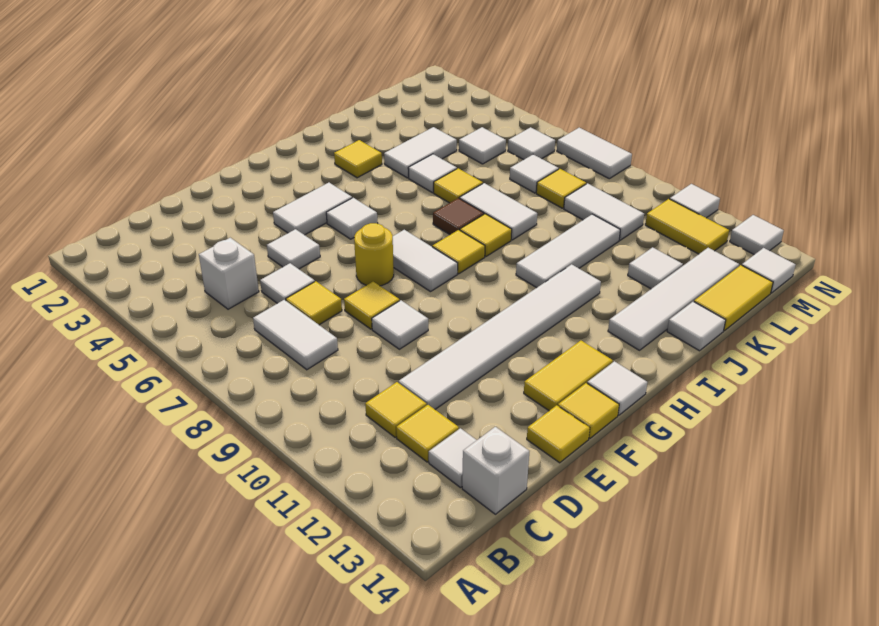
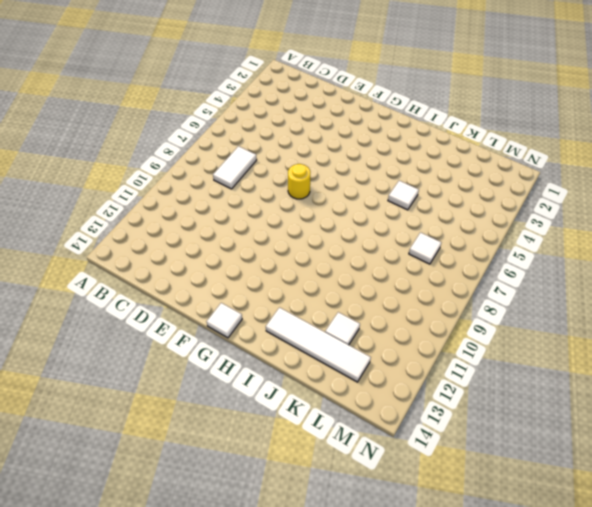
none -> white brick C5 level 1
none -> yellow tile C11 level 1
none -> yellow tile C12 level 1
none -> white tile C13 level 1

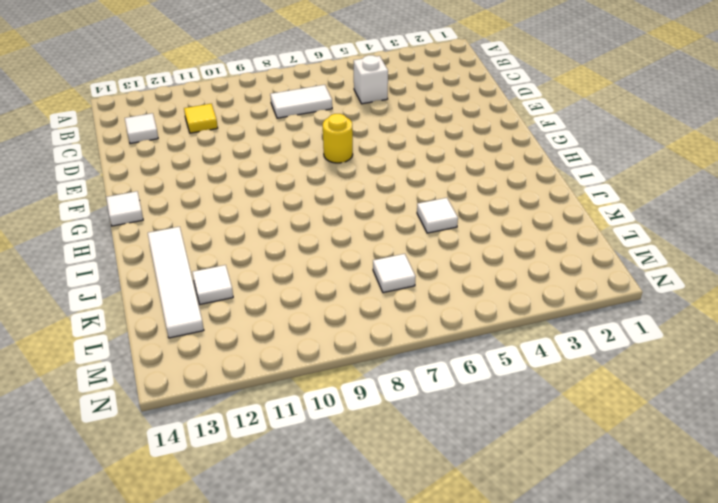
none -> yellow tile C12 level 1
none -> white brick C14 level 1
none -> white tile D6 level 1
none -> yellow tile D7 level 1

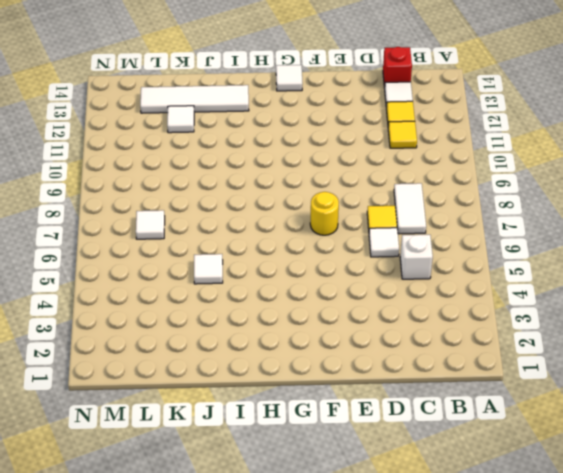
red brick C14 level 1 -> white brick C14 level 1
none -> white tile D11:I11 level 1
none -> white tile E5 level 1
none -> yellow tile E8 level 1
none -> white tile E9 level 1

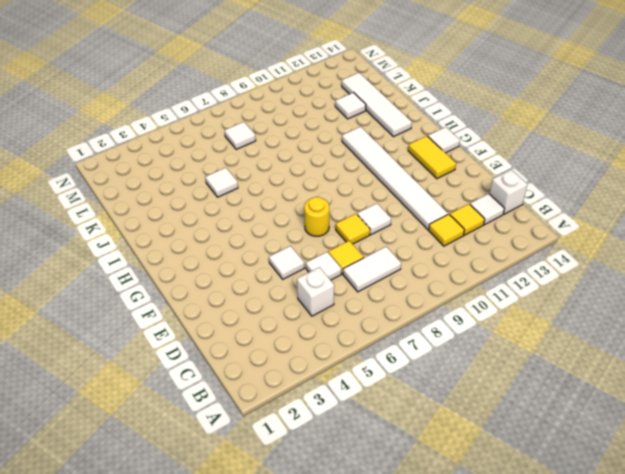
none -> yellow tile E14 level 1
none -> white tile F4:G4 level 1
none -> yellow tile F14 level 1
none -> white tile G5 level 1

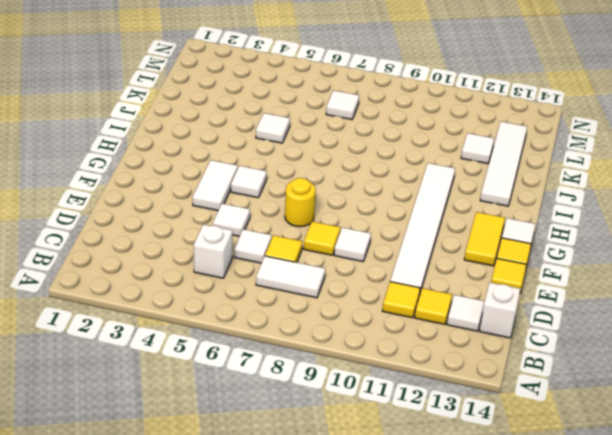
none -> white tile G7:G8 level 1
none -> yellow tile H8 level 1
none -> yellow tile I3 level 1
none -> brown tile I7 level 1

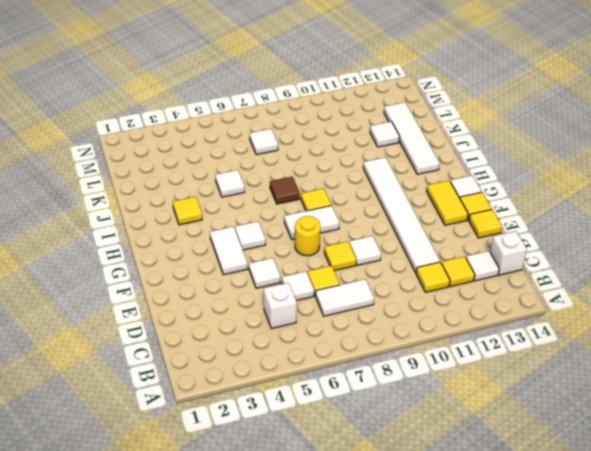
none -> yellow tile I8 level 1
none -> white tile I10:K10 level 1
none -> white tile J4:K4 level 1
none -> yellow tile J6 level 1

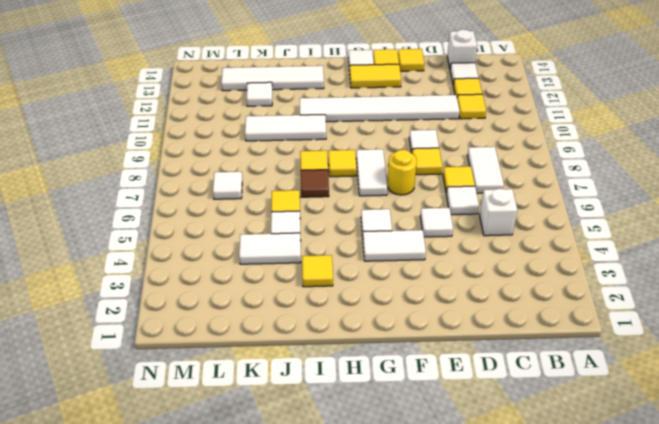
none -> white tile J7:J8 level 1
none -> white tile J14 level 1
none -> yellow tile K14:L14 level 1
none -> white tile L5 level 1

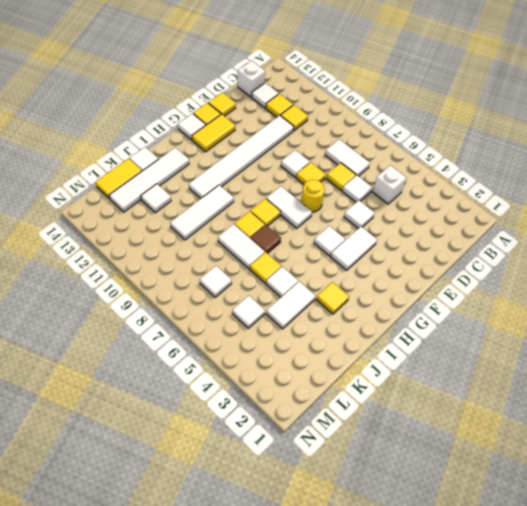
none -> yellow tile L8 level 1
none -> white tile L9:L10 level 1
none -> white tile M6 level 1
none -> yellow tile M11:M12 level 1

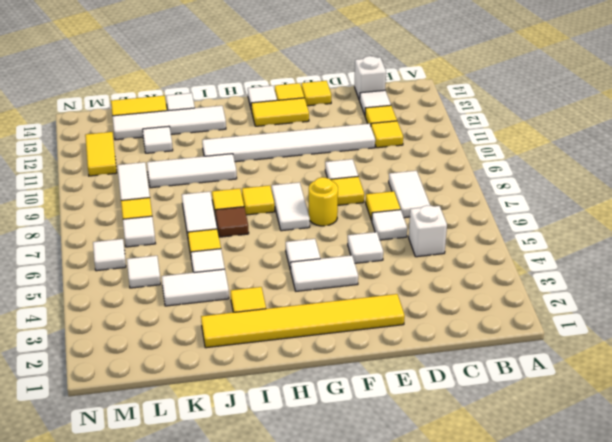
yellow tile E2:J2 level 1 -> none
none -> white tile M14 level 1
none -> white tile N7:N8 level 1
none -> white tile N11 level 1
none -> white tile N13 level 1

